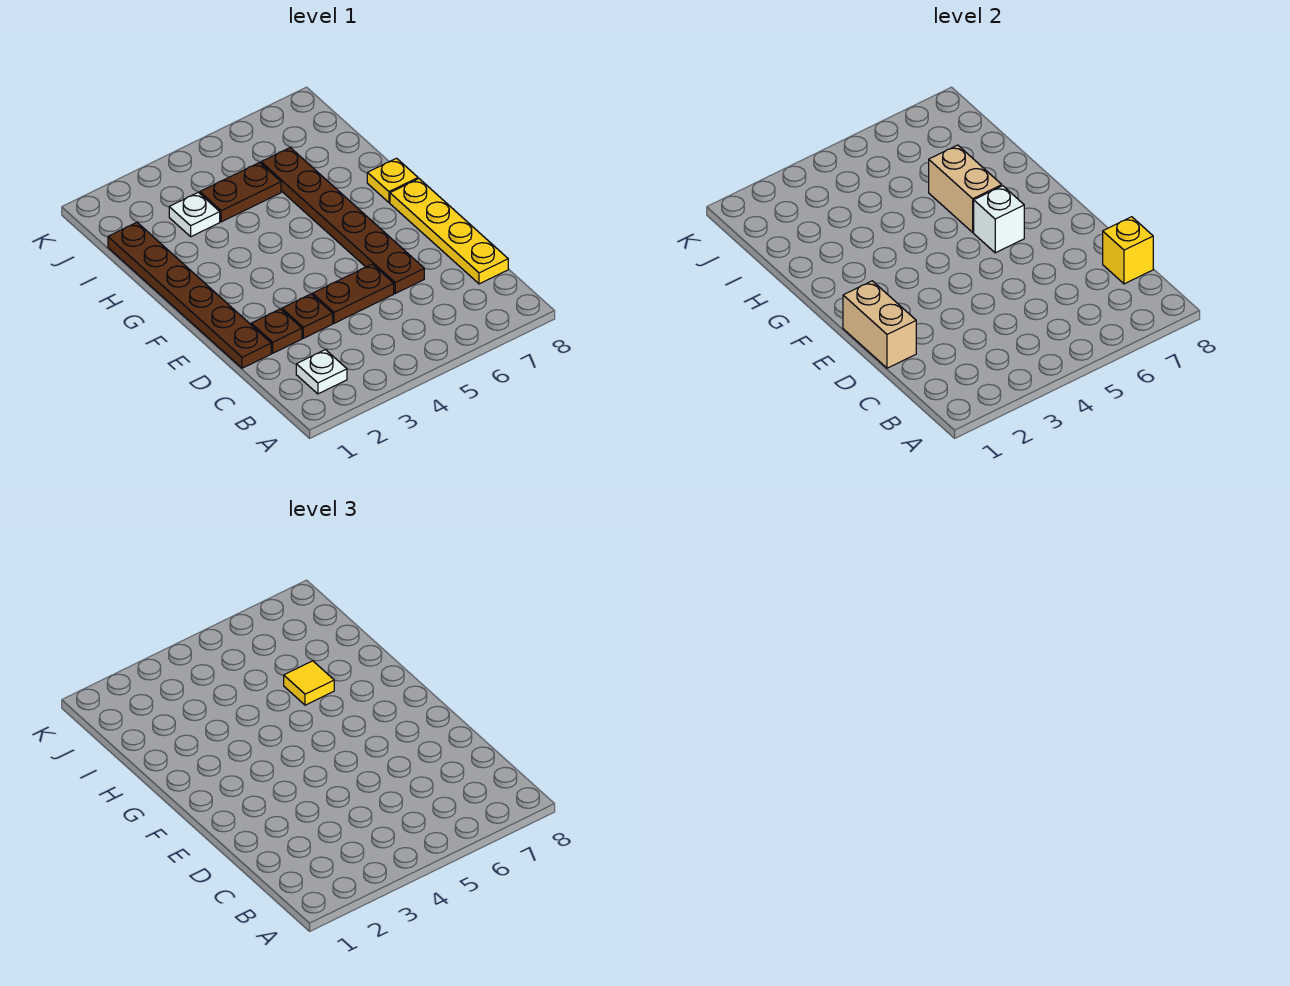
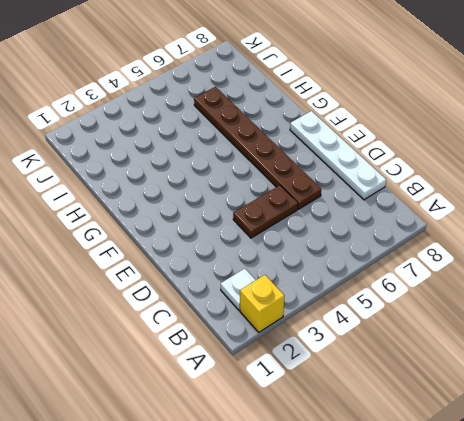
yellow brick A2 level 1 -> yellow brick C8 level 2
white plate C8:F8 level 1 -> yellow plate C8:F8 level 1
none -> brown plate D1:I1 level 1
none -> brown plate D2 level 1
none -> brown plate D3 level 1

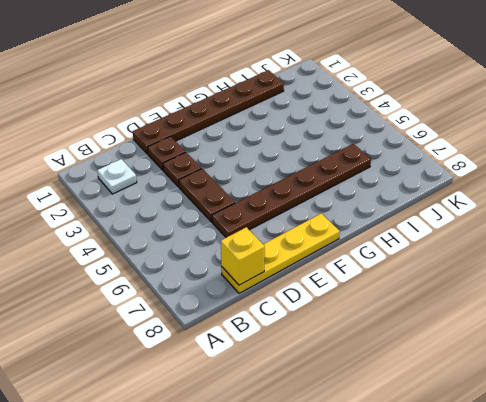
none -> yellow plate G8 level 1
none -> white plate I3 level 1
none -> brown plate I4:I5 level 1

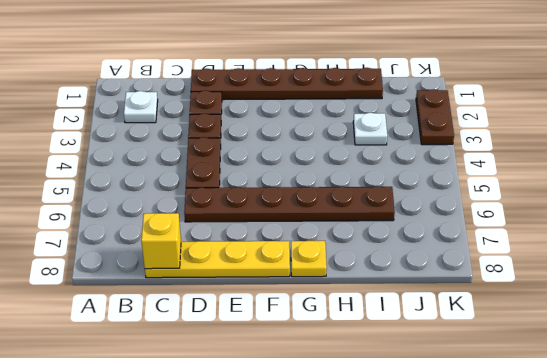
brown plate K2:K3 level 1 -> brown plate I4:I5 level 1
none -> tan brick D1:E1 level 2
none -> white brick F6 level 2
none -> tan brick G6:H6 level 2

